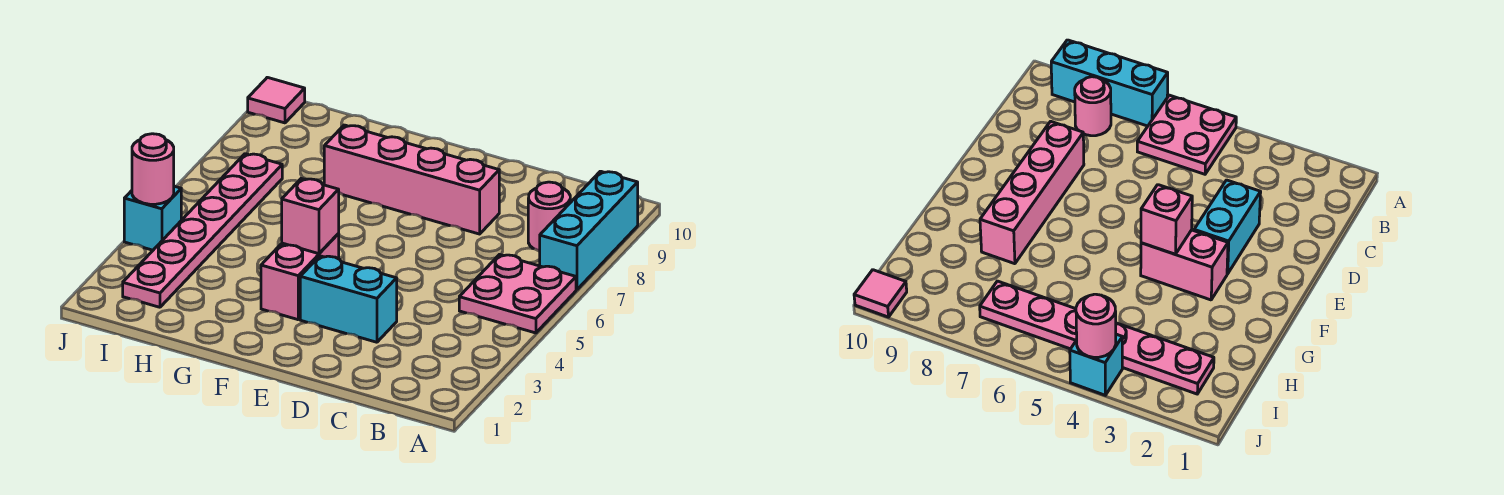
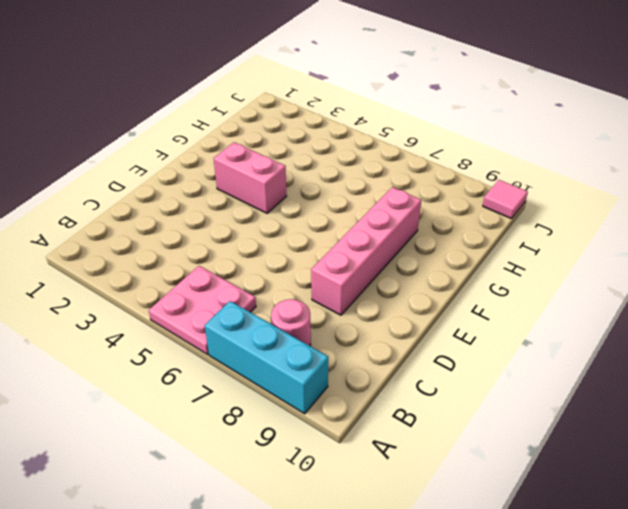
none -> cyan brick D3:E3 level 1
none -> pink plate I2:I7 level 1

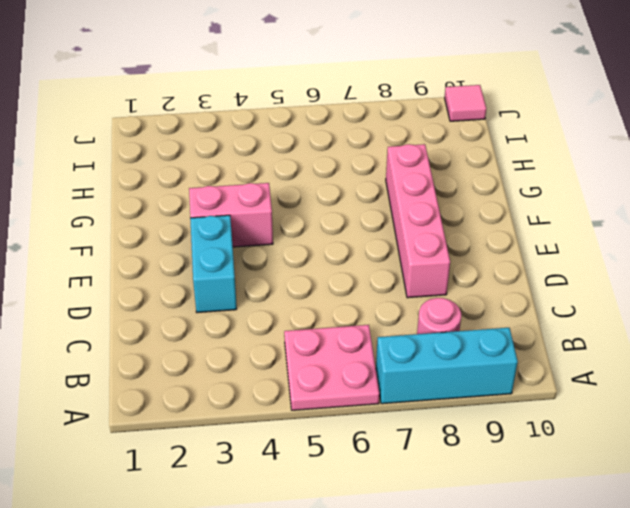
none -> pink plate I2:I7 level 1
none -> cyan brick J4 level 1

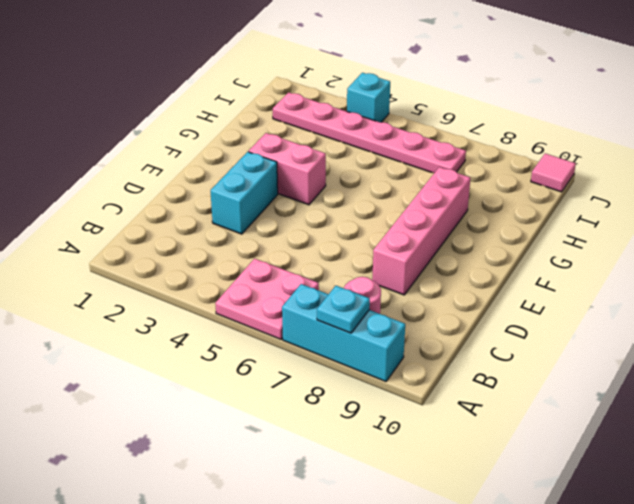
cyan plate A8 level 2 -> none
none -> pink brick F4 level 2
none -> pink round brick J4 level 2

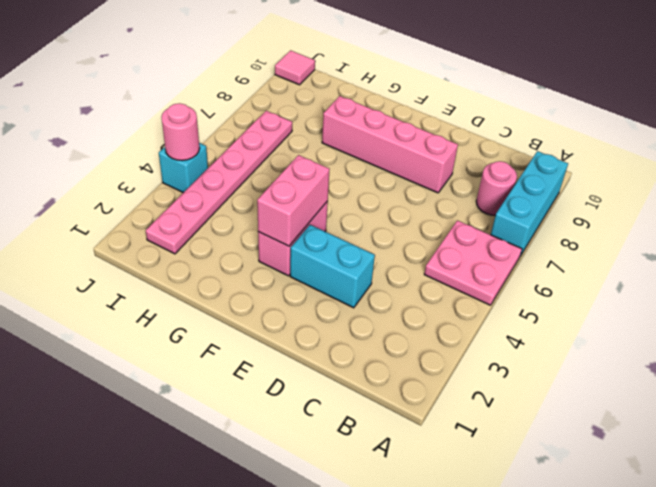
pink brick F3:F4 level 2 -> pink brick F4 level 2

